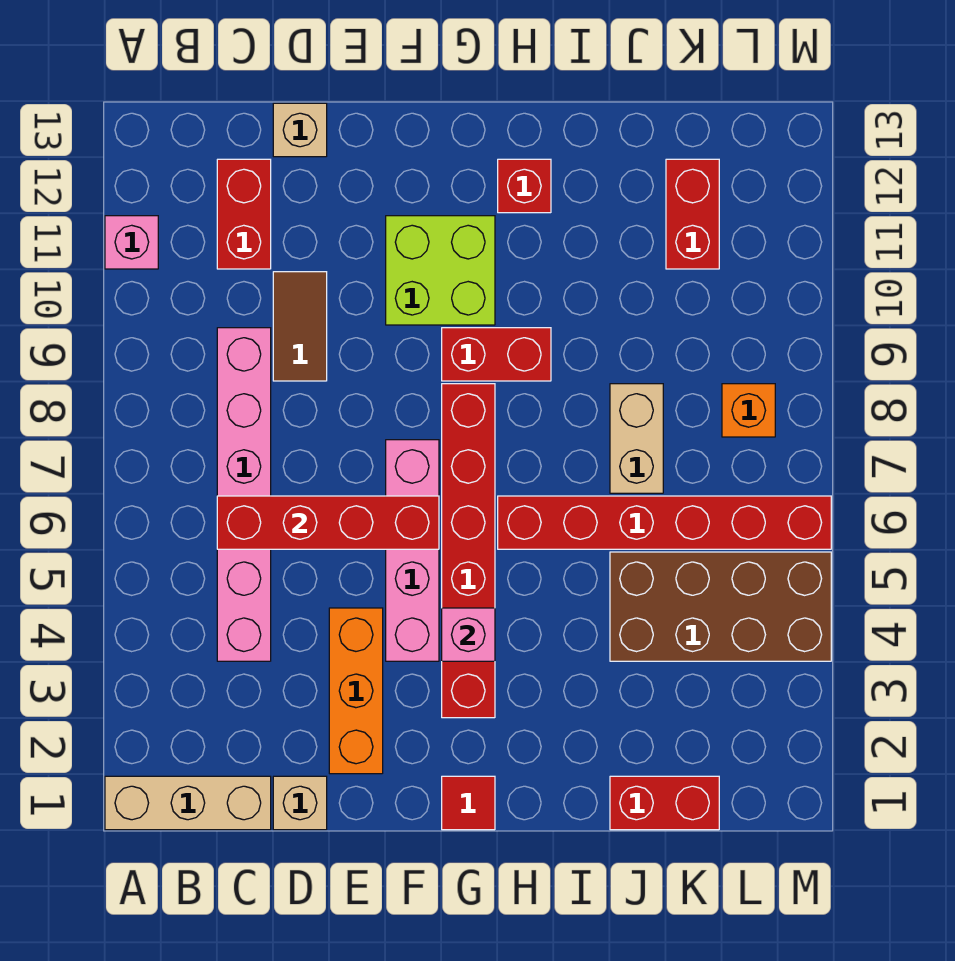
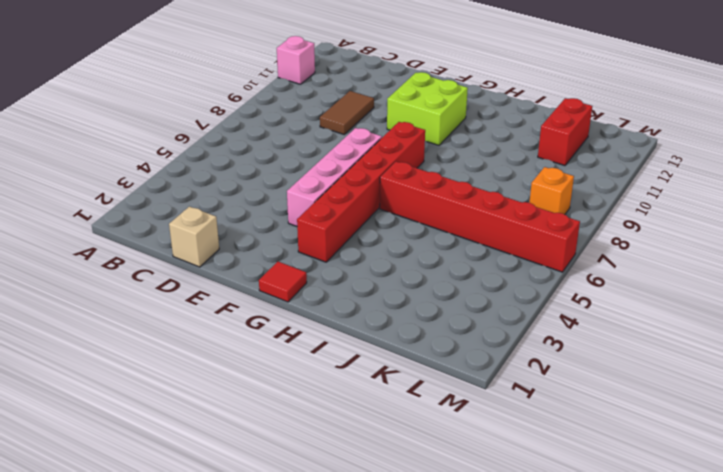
none -> tan brick A1:C1 level 1
none -> pink brick C4:C9 level 1
none -> red brick C11:C12 level 1

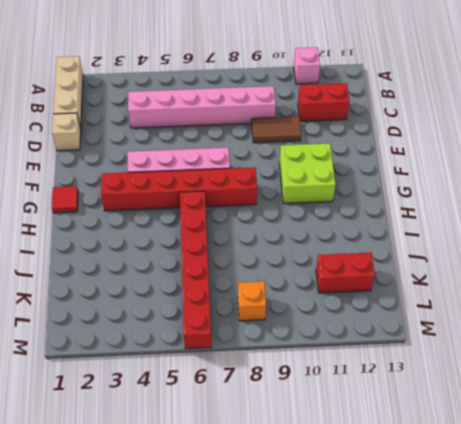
none -> tan brick D13 level 1
none -> orange brick E2:E4 level 1
none -> red brick G9:H9 level 1

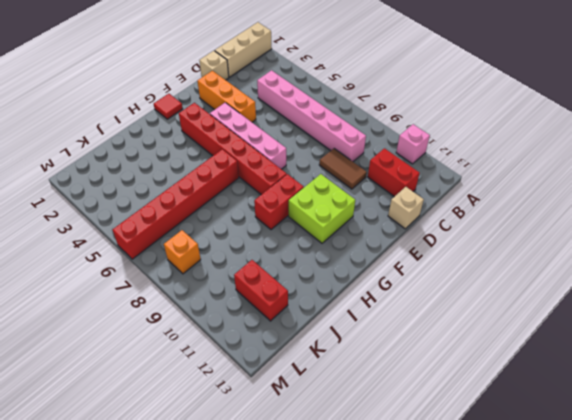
none -> red brick H12 level 1
none -> red brick J1:K1 level 1
none -> brown brick J4:M5 level 1

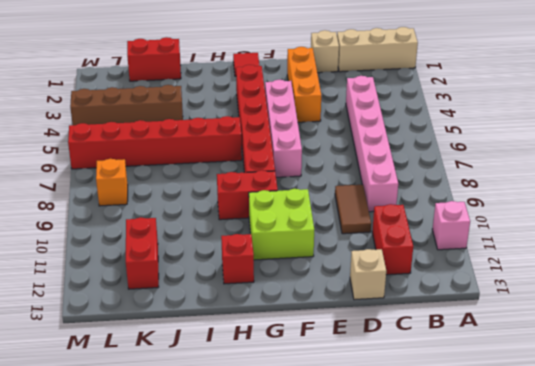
brown brick J4:M4 level 1 -> brown brick J4:M5 level 1
none -> tan brick J7:J8 level 1
none -> red brick C6:F6 level 2
none -> pink brick G4 level 2

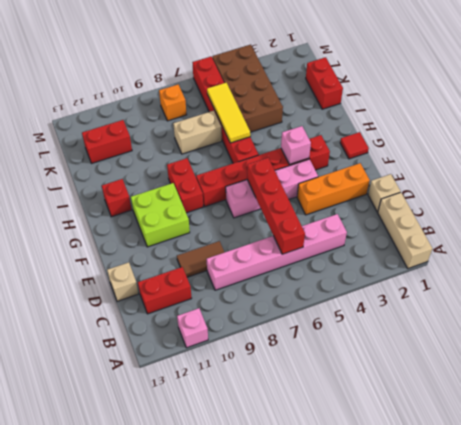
yellow tile I6:K6 level 2 -> none

